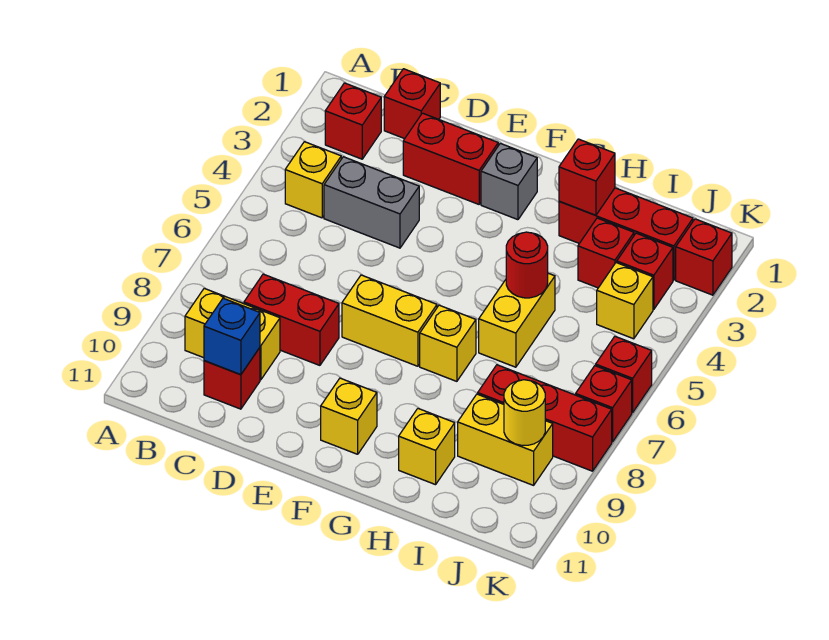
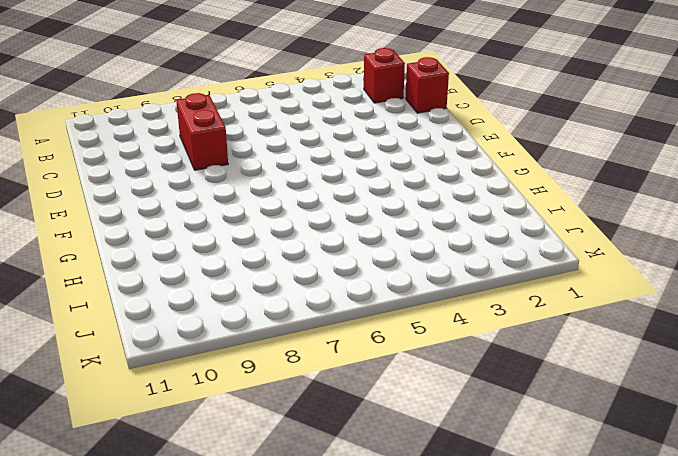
none -> yellow brick B4 level 1
none -> yellow brick B9:C9 level 1
none -> grey brick C4:D4 level 1

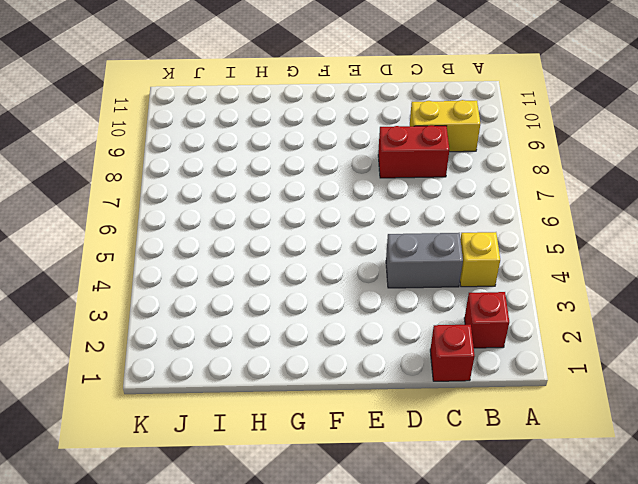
none -> red brick C10 level 1
none -> red brick D2:E2 level 1
none -> yellow brick E7:F7 level 1

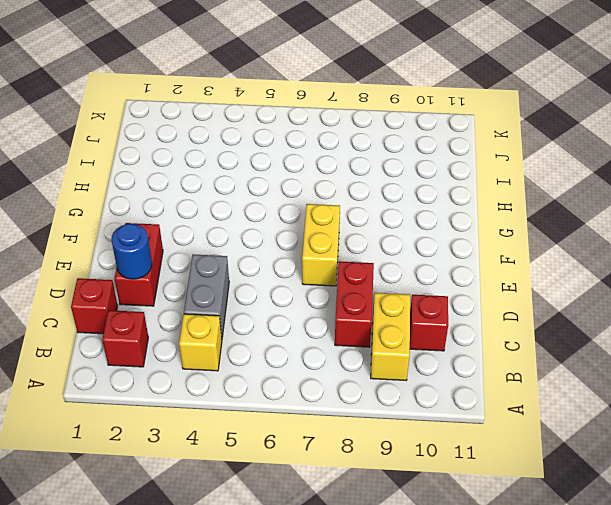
blue round brick D2 level 2 -> none
none -> grey brick F2 level 1
none -> yellow brick F10 level 1
none -> yellow brick G7 level 1

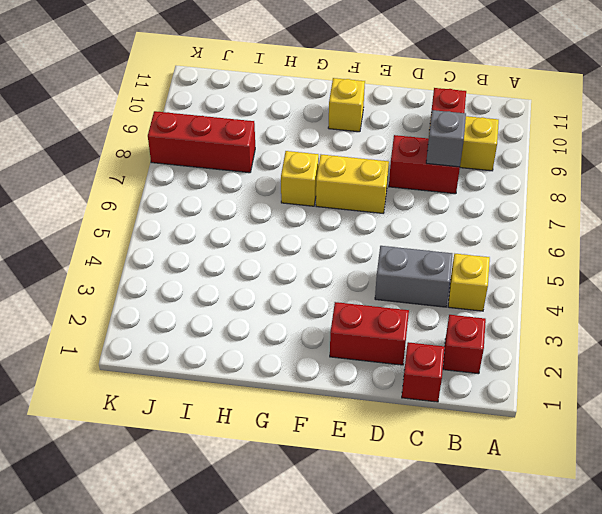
grey brick C8 level 2 -> grey brick F2 level 1
none -> red brick H2:J2 level 1
none -> yellow brick H5:H6 level 1
none -> yellow brick H10 level 1

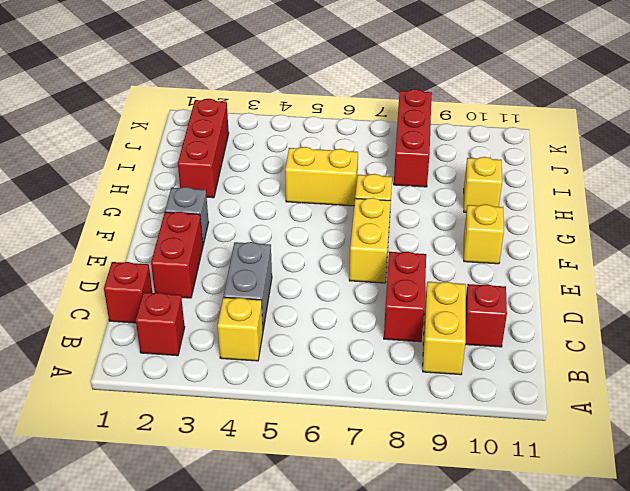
none -> red brick I3 level 1
none -> yellow brick I9:J9 level 1
none -> red brick J3 level 1

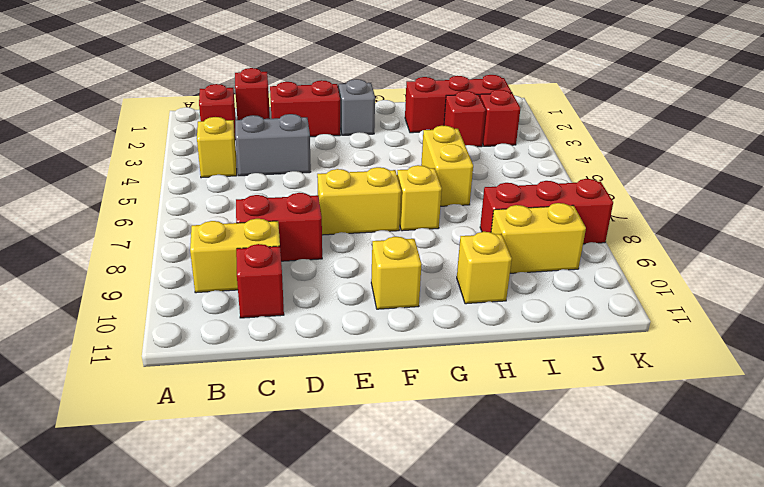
none -> yellow brick J4 level 1
none -> red brick K2 level 1
none -> red brick K6 level 1

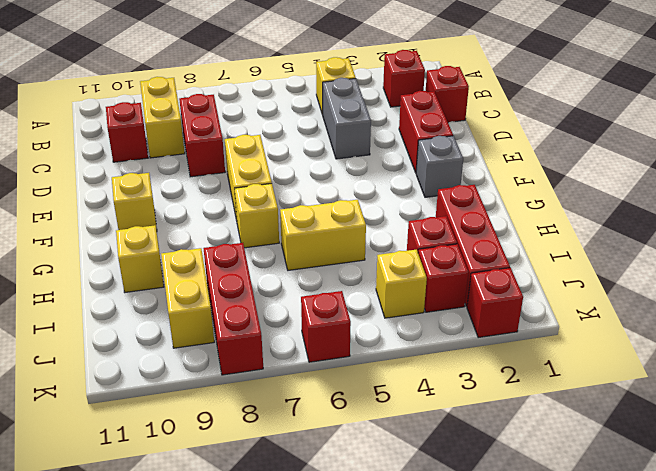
none -> red brick K7 level 1
none -> blue brick C10 level 2
none -> red brick H2 level 2

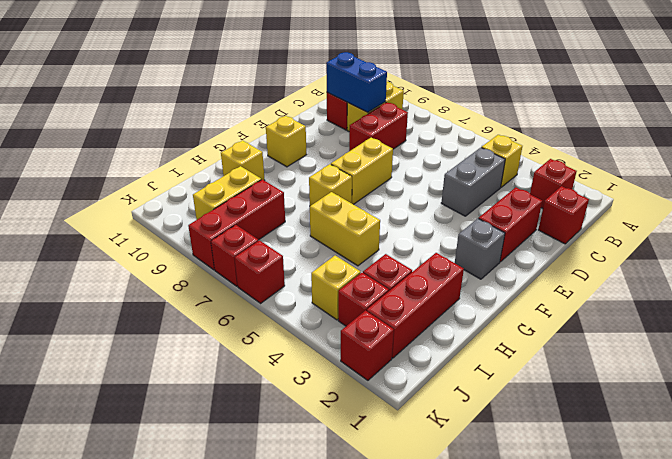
blue brick C9:C10 level 2 -> blue brick C10 level 2
none -> red brick H2 level 2
none -> red round brick H5 level 2
none -> yellow round brick J9 level 2

